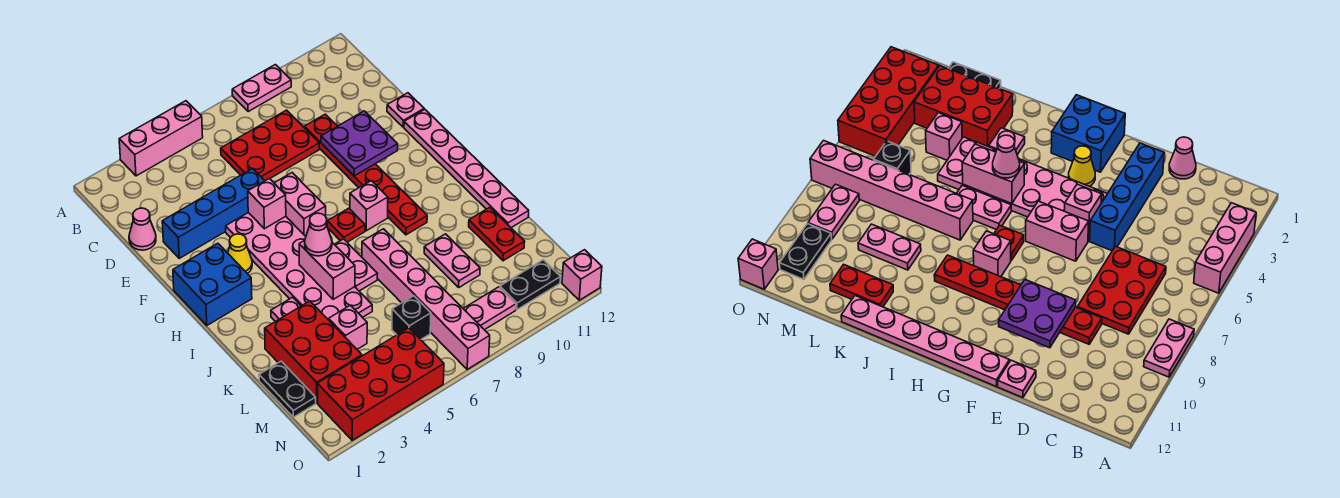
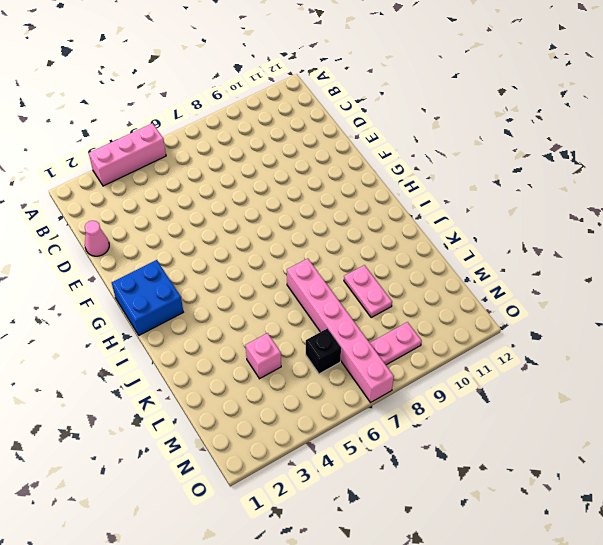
none -> pink plate A8:A9 level 1
none -> red plate C6:D8 level 1
none -> red plate D9:I9 level 1
none -> blue brick E2:E5 level 1

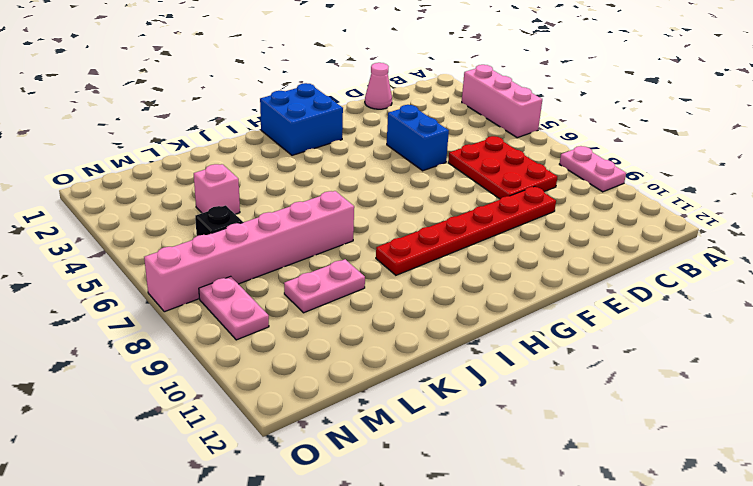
blue brick E4:E5 level 1 -> blue brick E2:E5 level 1
none -> pink plate E12 level 1
none -> pink plate F4:K5 level 1
none -> pink brick F6:G6 level 1
none -> pink plate F12:K12 level 1

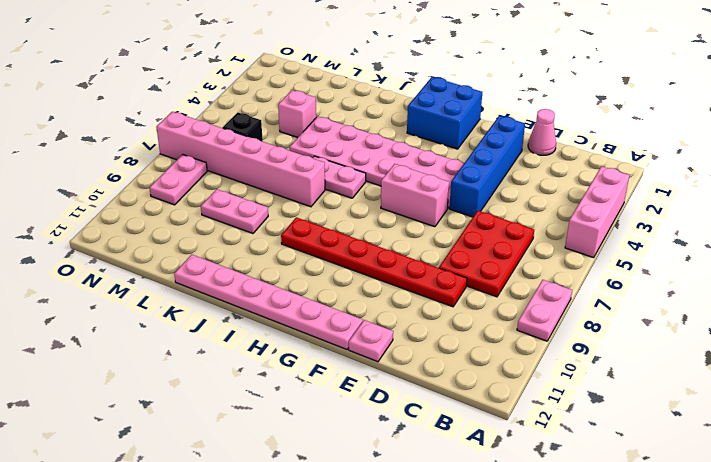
none -> yellow cone G3 level 1
none -> red plate H7 level 1
none -> pink brick H8 level 1
none -> pink plate J3 level 1

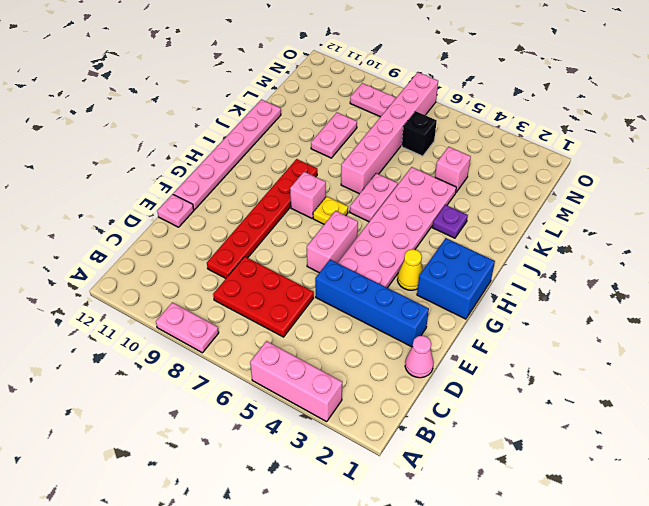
yellow plate H7 level 1 -> red plate H7 level 1
purple plate J3 level 1 -> pink plate J3 level 1
none -> red brick K2:M3 level 1
none -> red plate K11:L11 level 1
none -> black plate L1:M1 level 1
none -> red brick N2:O5 level 1

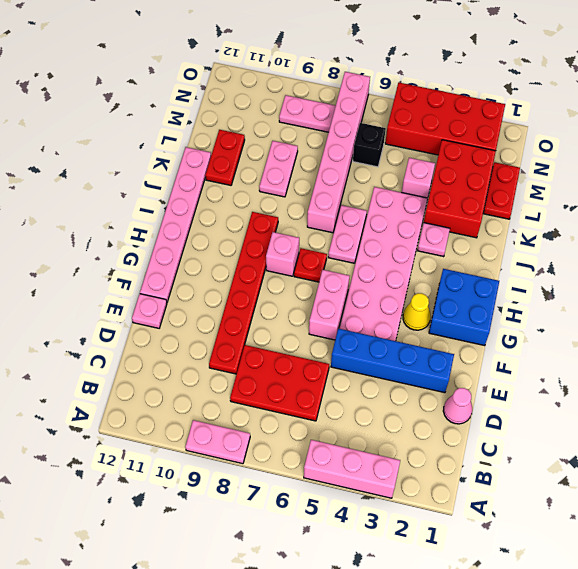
red plate L1:M1 level 1 -> black plate L1:M1 level 1
none -> black plate N10:N11 level 1
none -> pink brick O12 level 1
none -> purple plate E9:F10 level 2
none -> pink brick F5 level 2

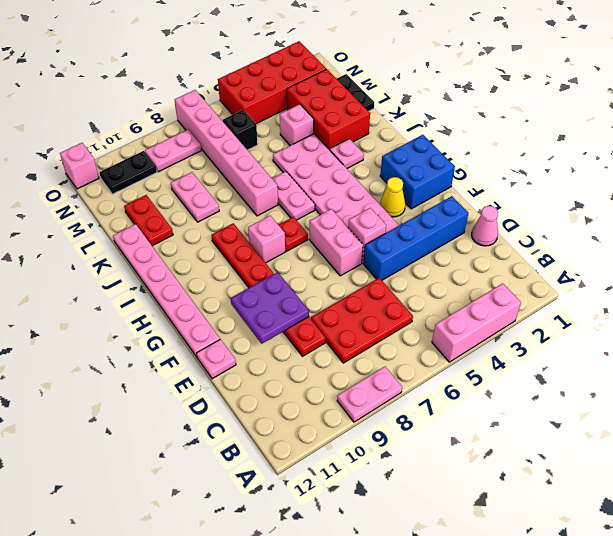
none -> pink brick I5:J5 level 2
none -> pink cone I5 level 3

